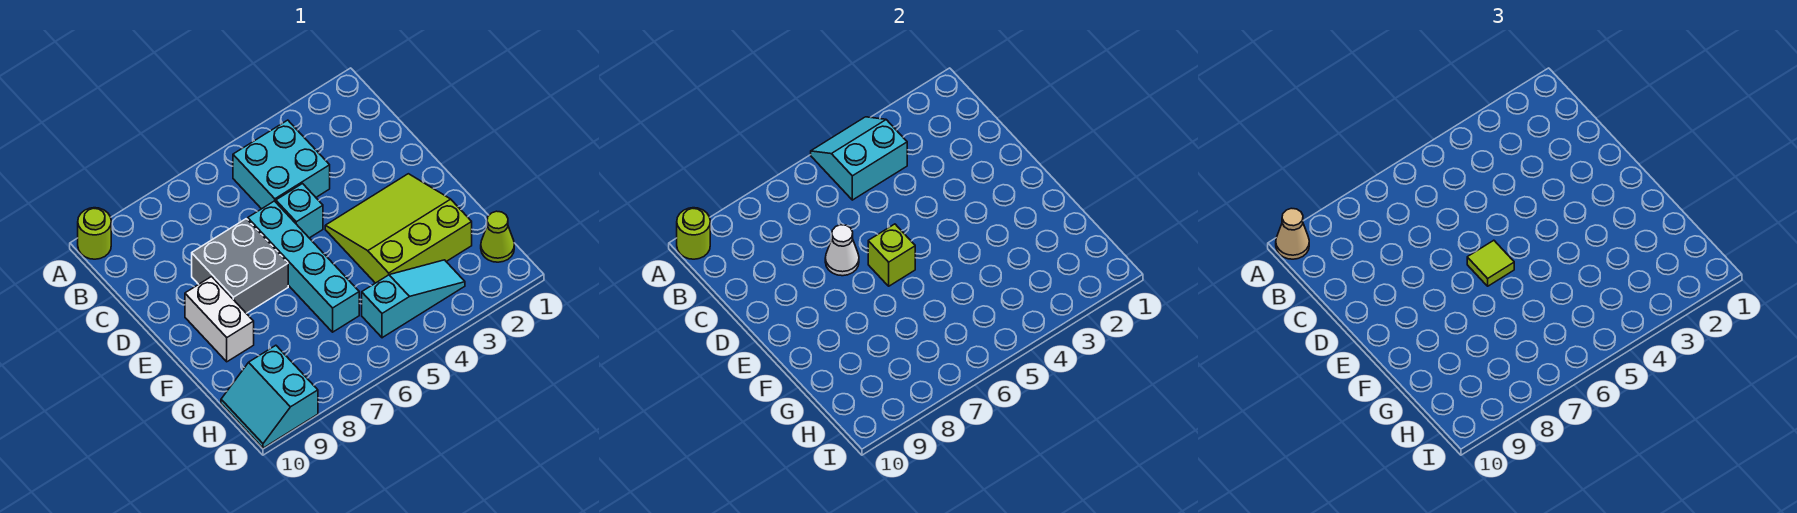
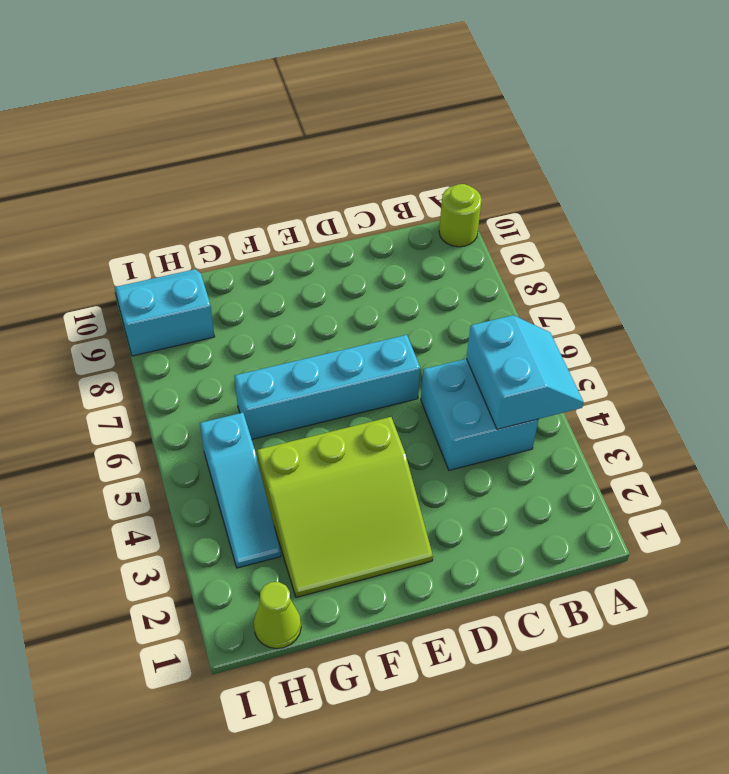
lime slope E2:G4 level 1 top 4 -> lime slope E2:G4 level 1 top G
none -> cyan brick D5 level 1
none -> grey brick D7:E8 level 1
none -> white brick E9:F9 level 1

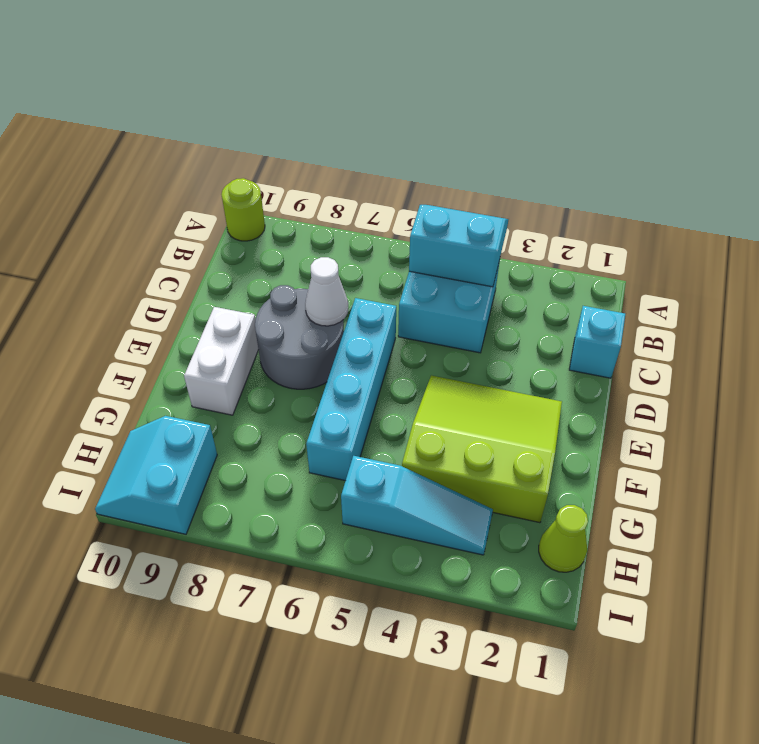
cyan brick C1 level 1 -> cyan brick D5 level 1
grey round brick D7:E8 level 1 -> grey brick D7:E8 level 1
none -> lime round brick A10 level 2
none -> lime brick E6 level 2
none -> tan cone A10 level 3

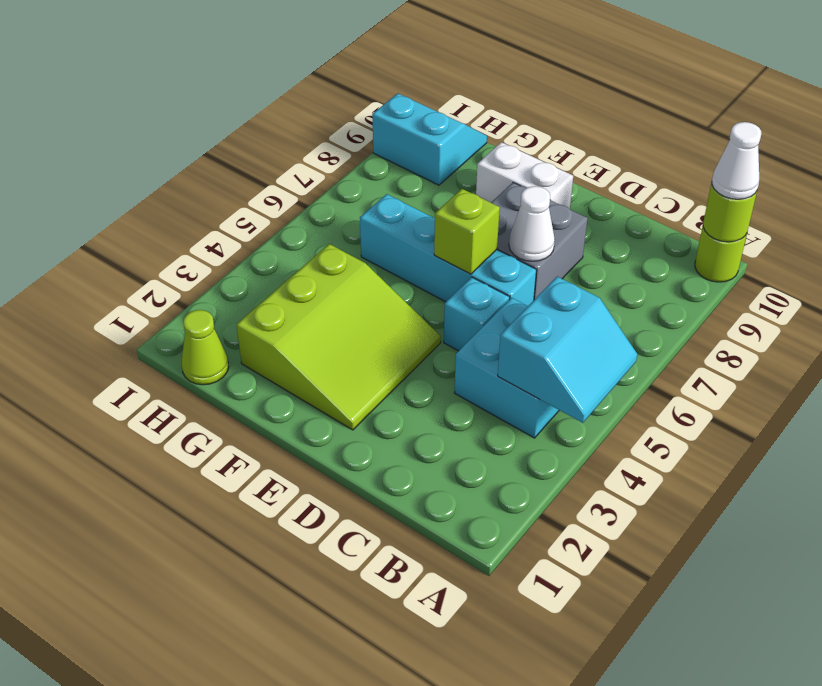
white cone A10 level 3 -> tan cone A10 level 3
none -> cyan slope H3:H5 level 1 top 5
none -> lime tile E6 level 3

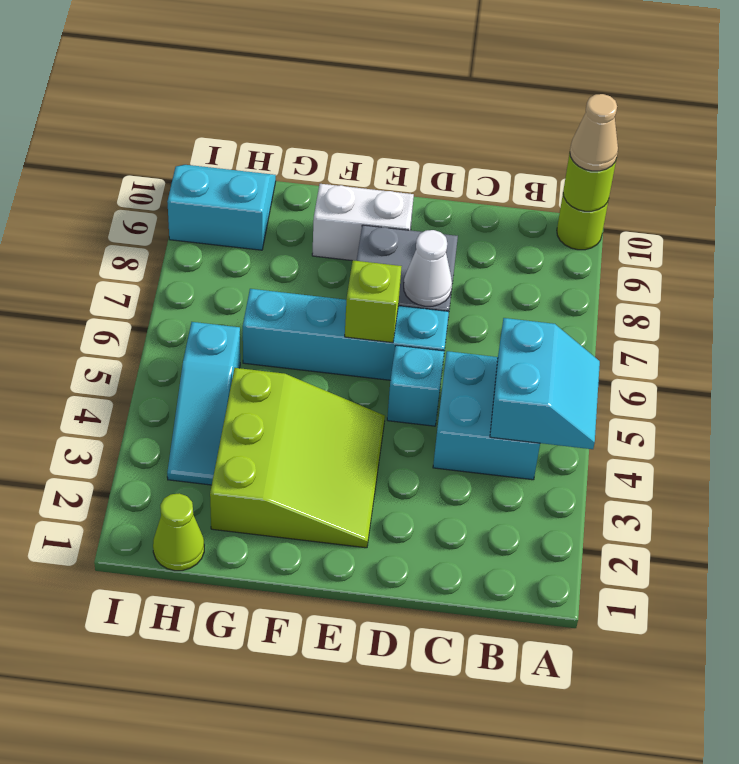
none -> lime tile E6 level 3

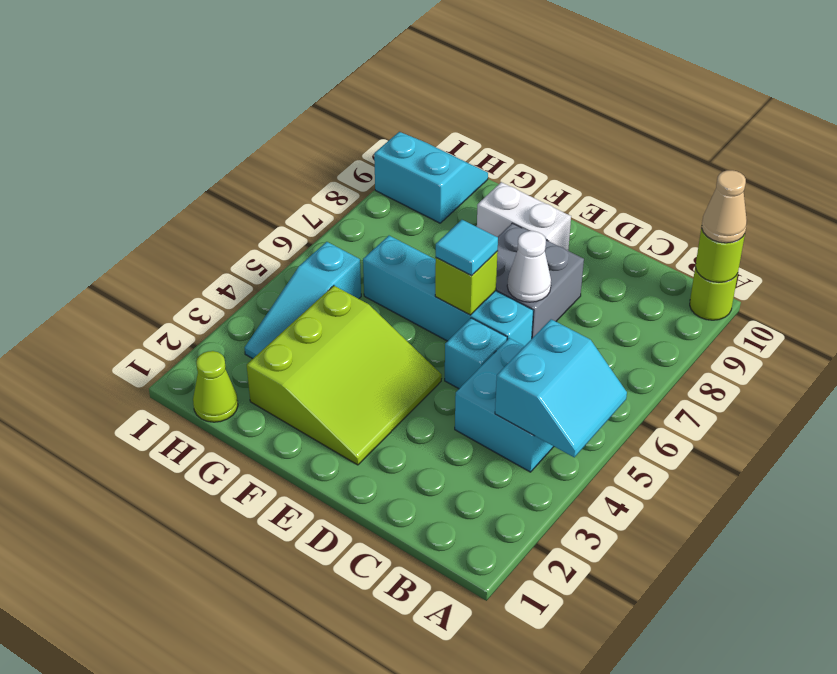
cyan tile E6 level 3 -> lime tile E6 level 3

